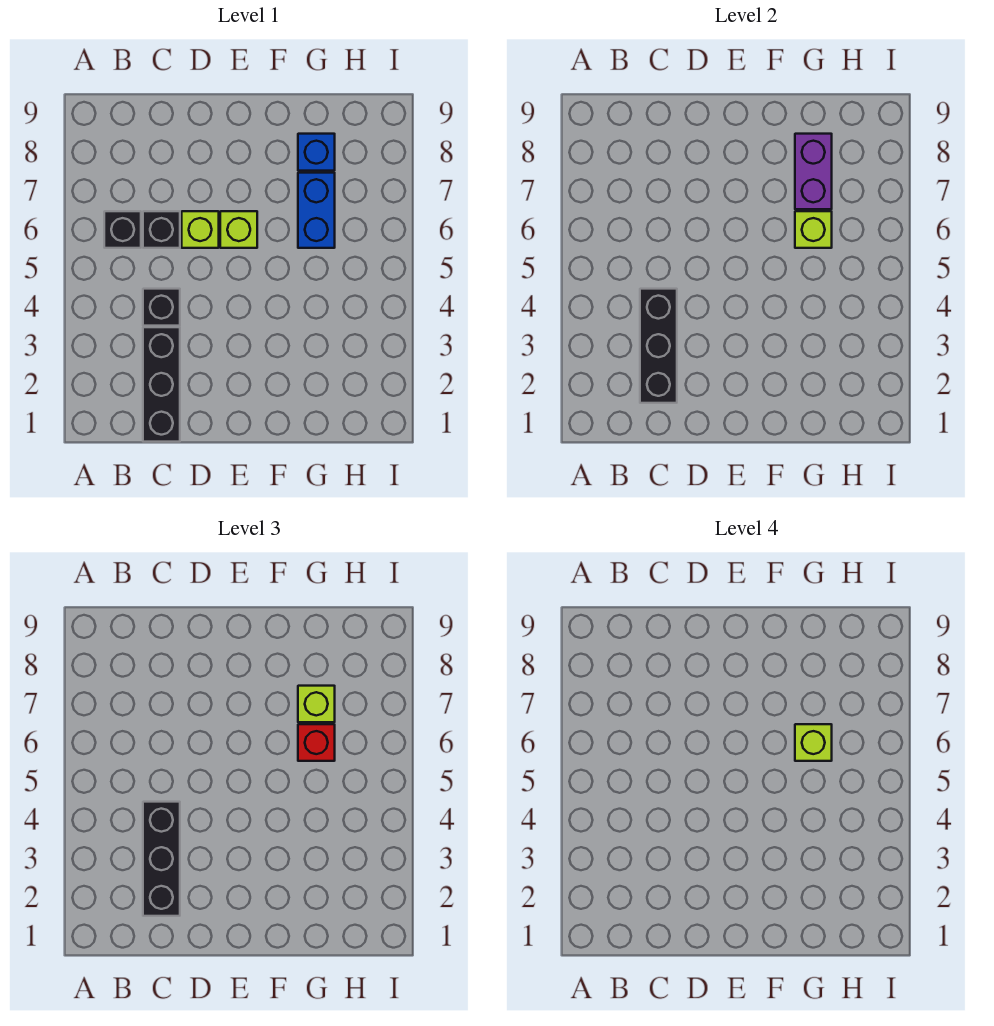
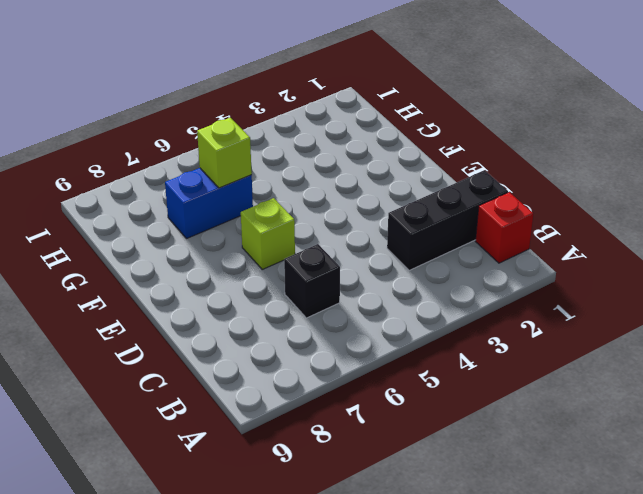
red brick B1 level 1 -> red brick G6 level 3
none -> black brick B6 level 1
none -> black brick C4 level 1
none -> lime brick D6 level 1

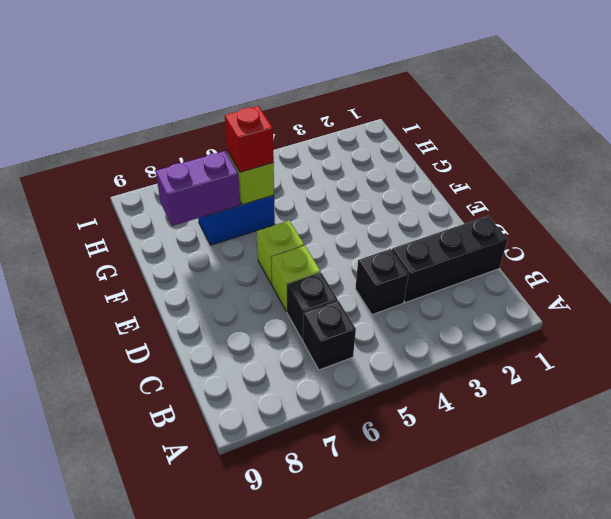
none -> blue brick G8 level 1
none -> black brick C2:C4 level 2
none -> black brick C2:C4 level 3

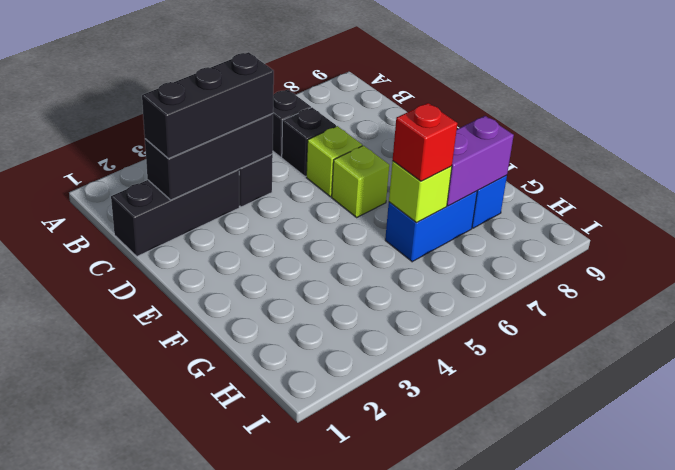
none -> lime brick G7 level 3
none -> lime brick G6 level 4

